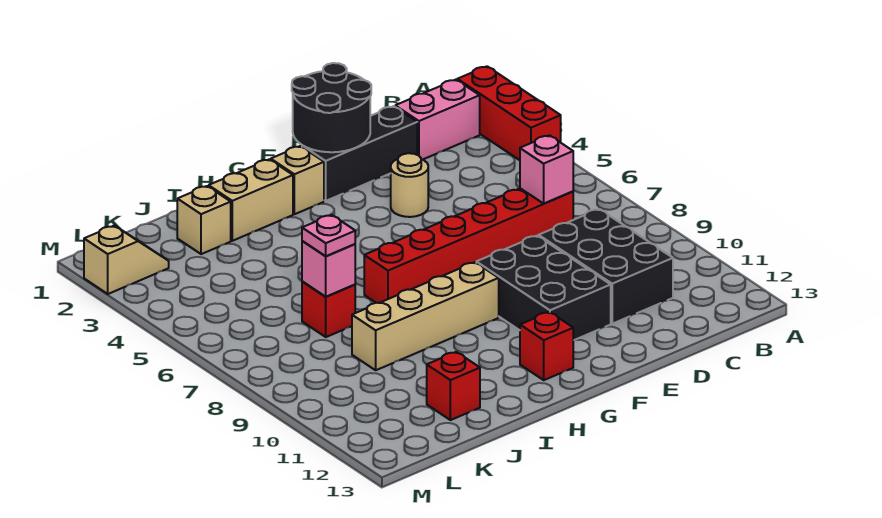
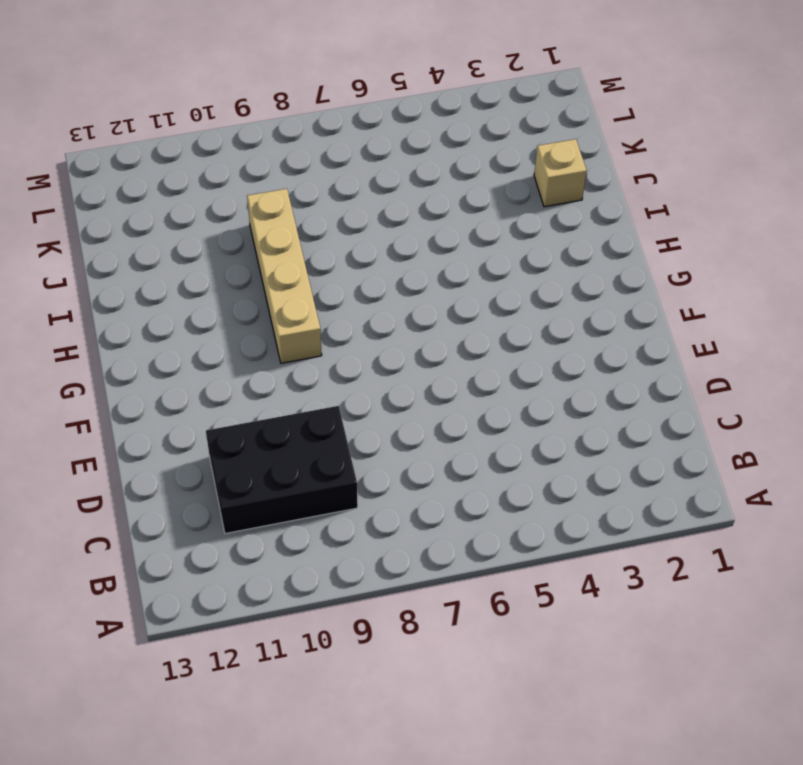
none -> red brick A2:A4 level 1
none -> pink brick B2:C2 level 1
none -> red brick C7:H7 level 1

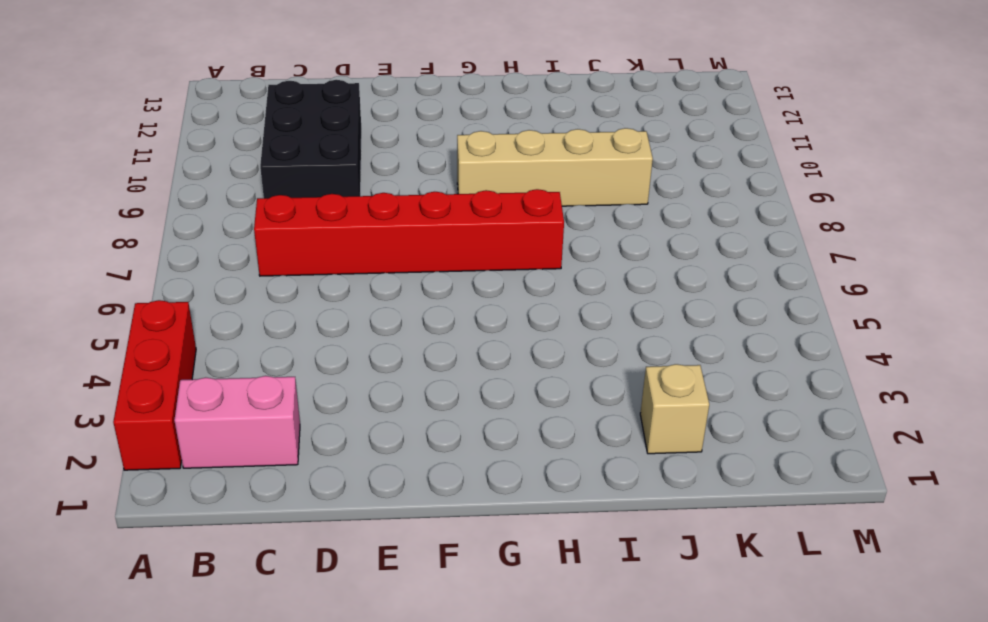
none -> black brick D2:F2 level 1
none -> tan round brick E4 level 1
none -> black brick E9:F11 level 1

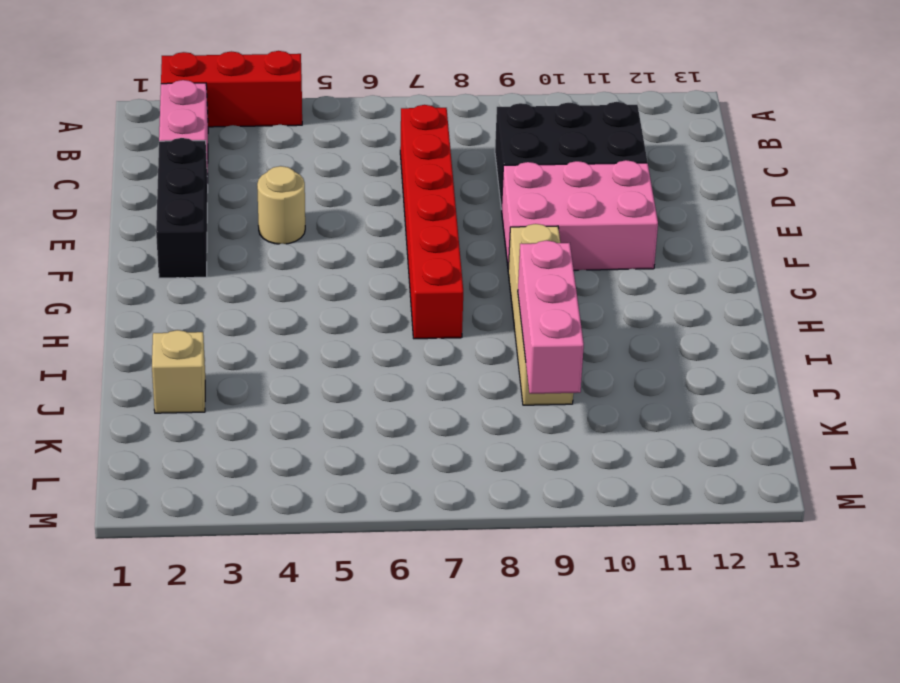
pink brick E9:F11 level 1 -> black brick E9:F11 level 1
pink brick I9:K9 level 2 -> none
none -> tan brick G2 level 1
none -> red brick G12 level 1
none -> tan brick H2:I2 level 1

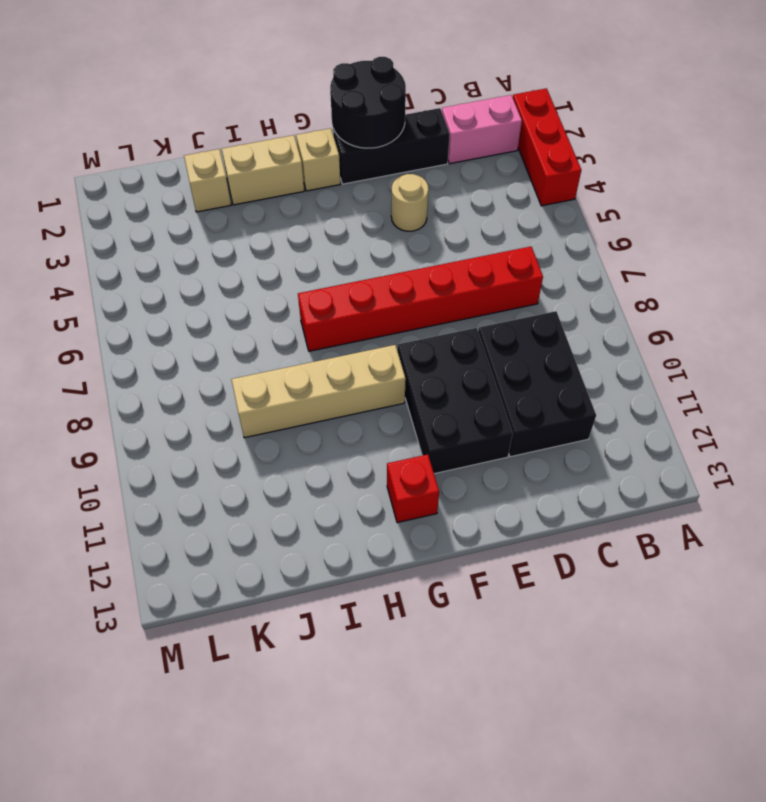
none -> red brick J7 level 1
none -> red brick J12 level 1
none -> tan slope L2:M2 level 1 top M

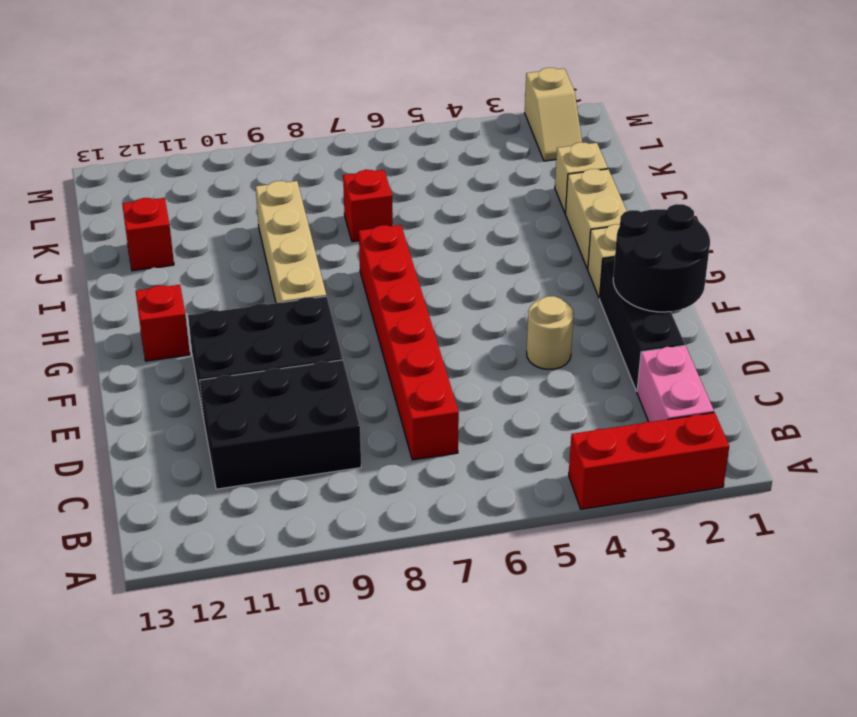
none -> pink brick C7 level 2
none -> pink brick J7 level 2
none -> pink plate J7 level 3

